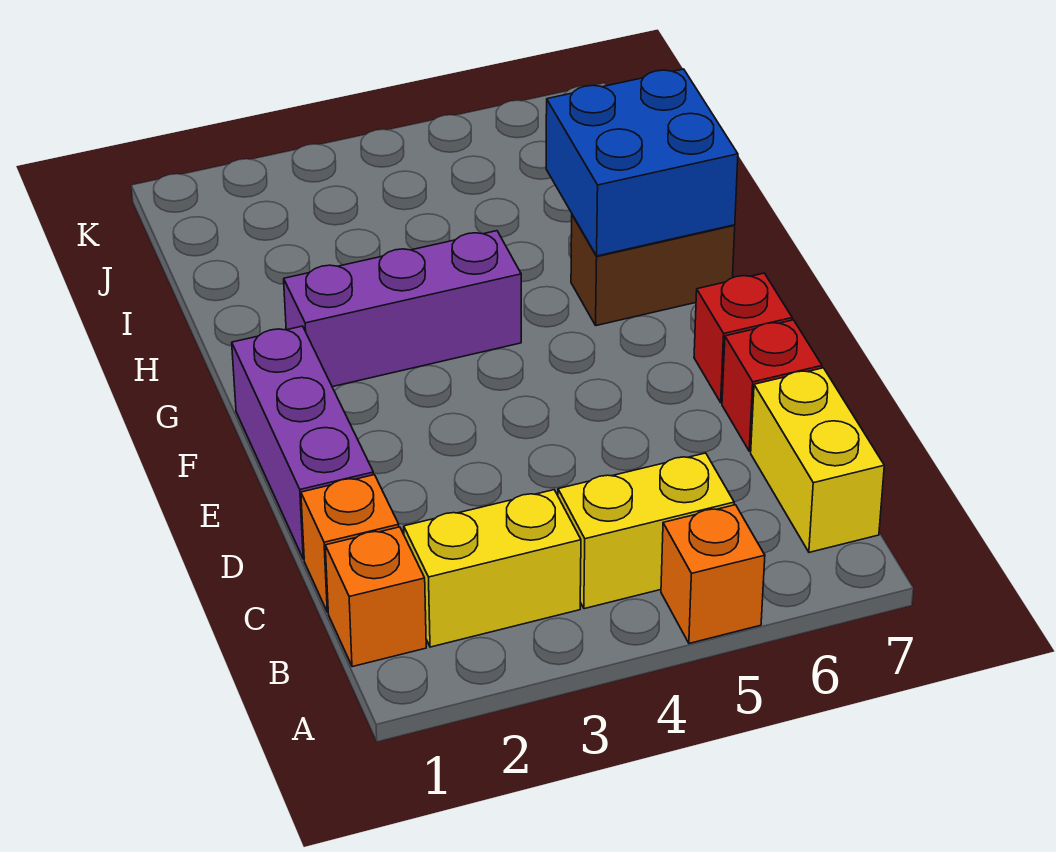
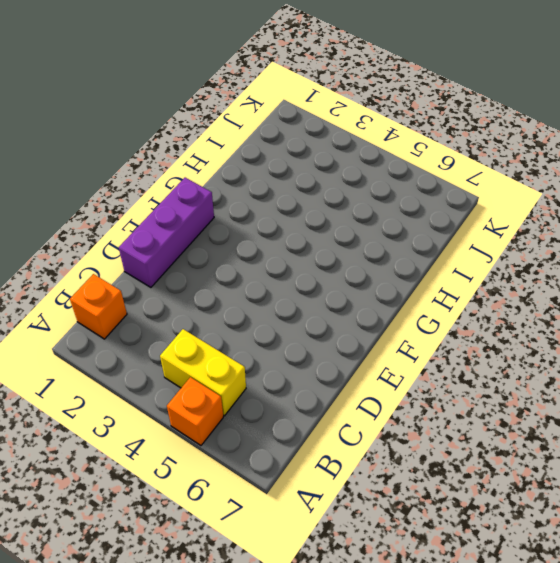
none -> yellow brick B2:B3 level 1
none -> yellow brick B7:C7 level 1
none -> orange brick C1 level 1

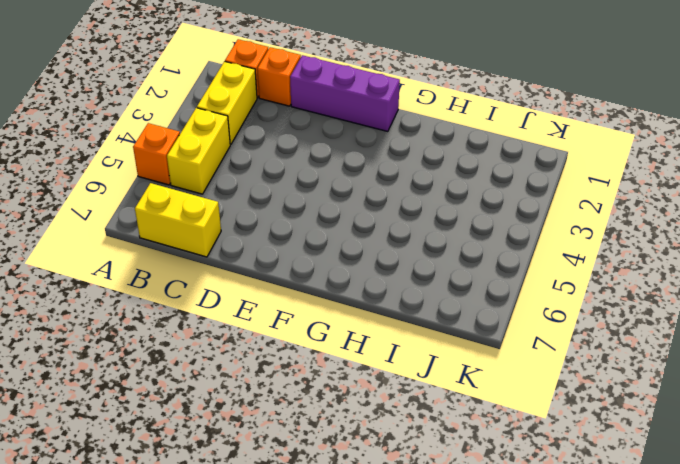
none -> red brick D7 level 1
none -> red brick E7 level 1
none -> purple brick G2:G4 level 1

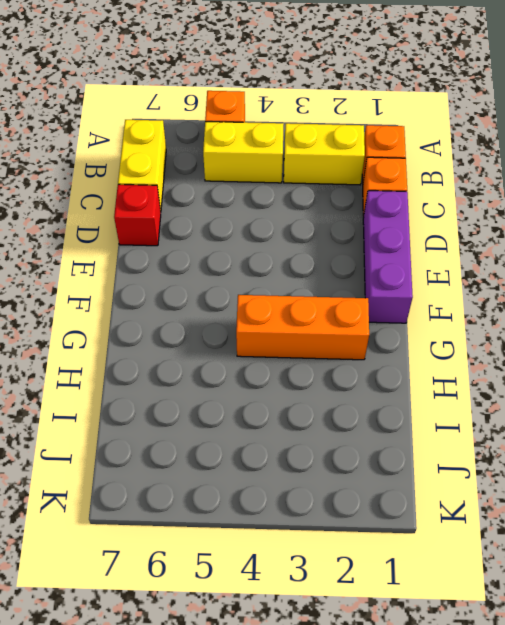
orange brick G2:G4 level 1 -> purple brick G2:G4 level 1
none -> red brick E7 level 1
none -> brown brick G6:G7 level 1
none -> blue brick G6:H7 level 2

